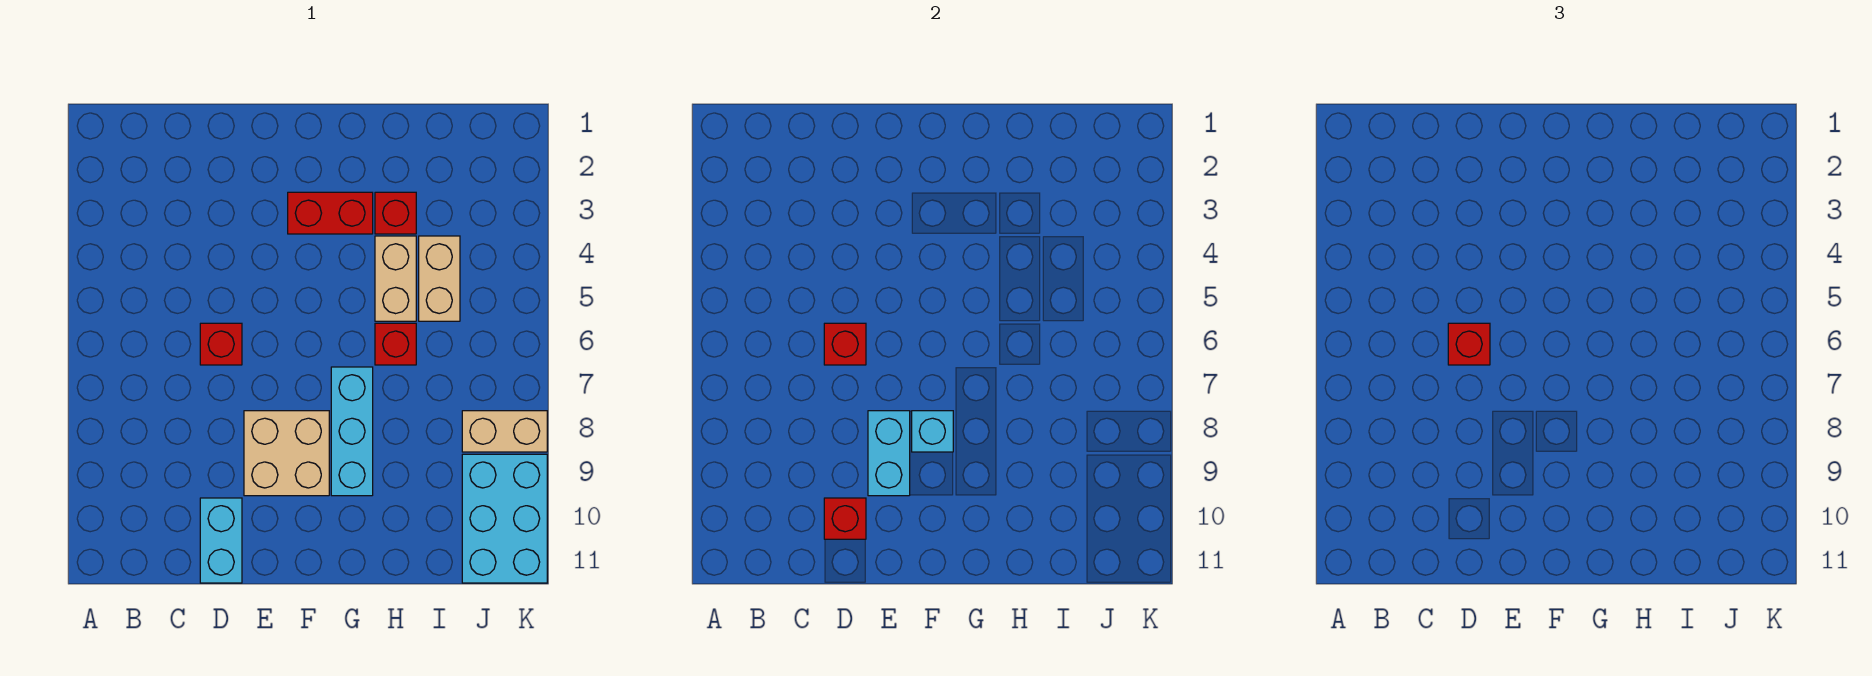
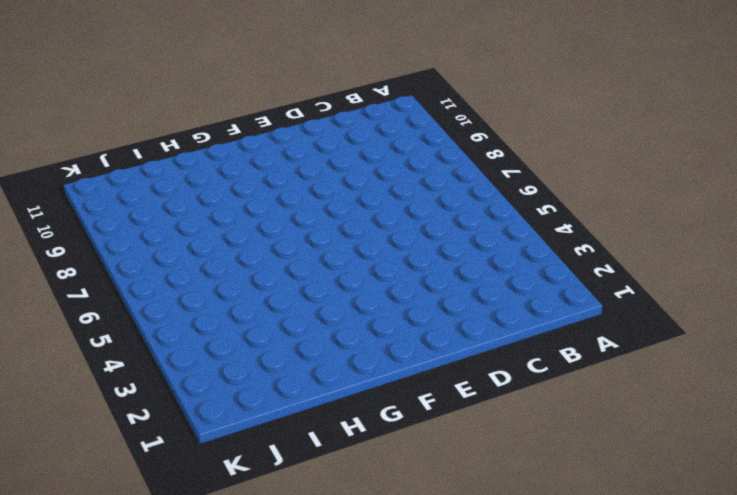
none -> red brick D6 level 1
none -> cyan brick D10:D11 level 1
none -> tan brick E8:F9 level 1

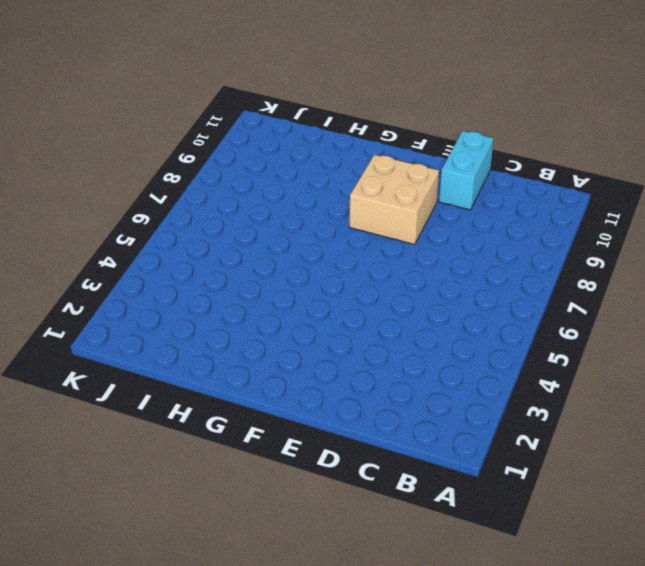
none -> red brick D6 level 1
none -> red brick F3:G3 level 1
none -> cyan brick G7:G9 level 1

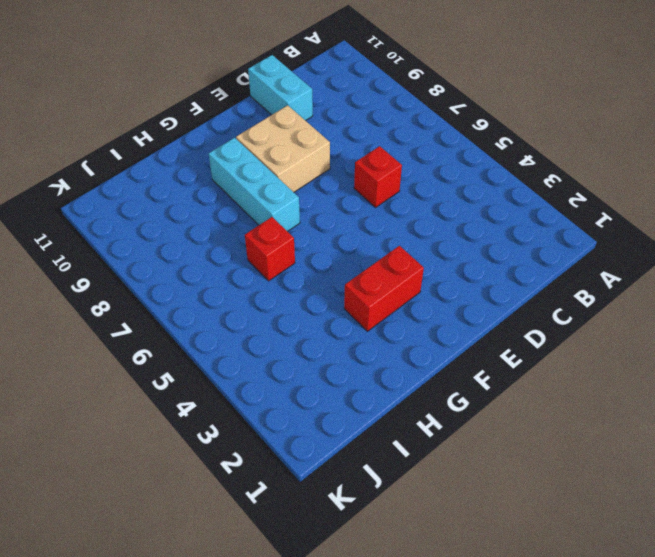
none -> red brick H3 level 1
none -> tan brick H4:H5 level 1
none -> tan brick I4:I5 level 1

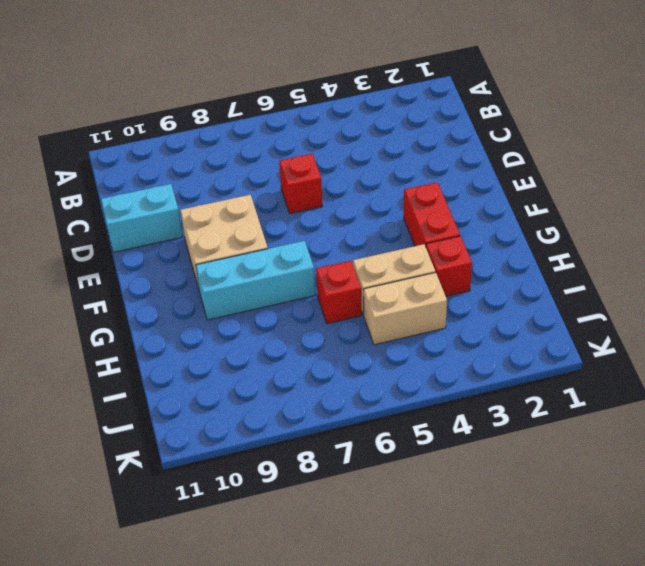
none -> tan brick J8:K8 level 1
none -> cyan brick J9:K11 level 1
none -> red brick D6 level 2

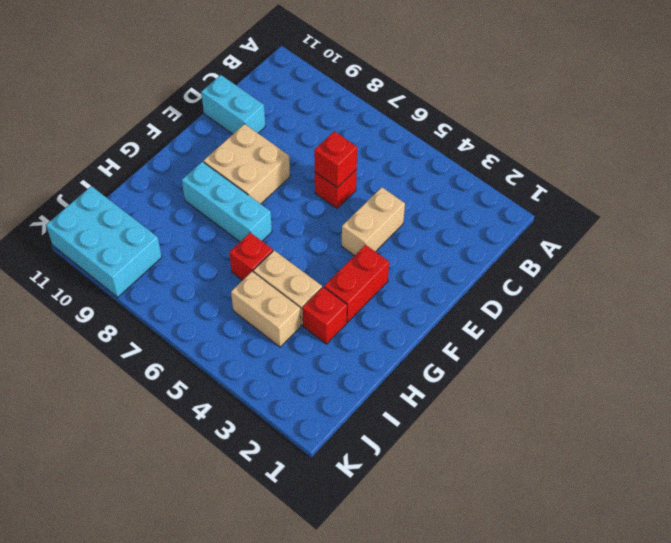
tan brick D4:E4 level 1 -> tan brick J8:K8 level 1
none -> red brick D10 level 2
none -> cyan brick E8:E9 level 2
none -> cyan brick F8 level 2

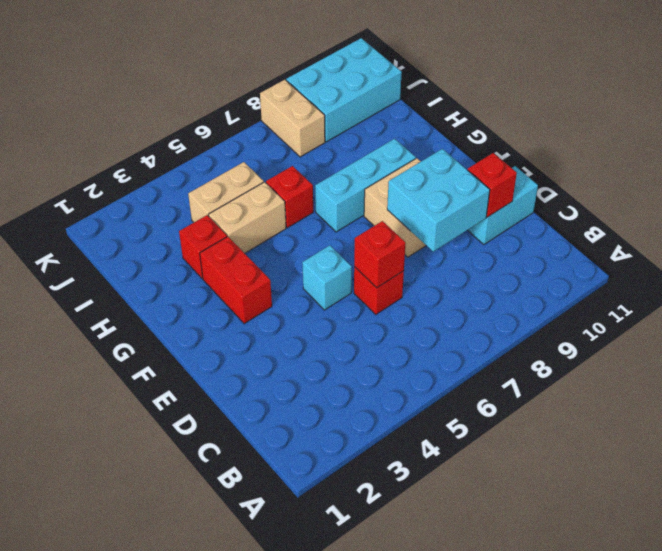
cyan brick D8:E9 level 2 -> cyan brick E8:E9 level 2
cyan brick E5 level 1 -> cyan brick F8 level 2
none -> red brick D6 level 3

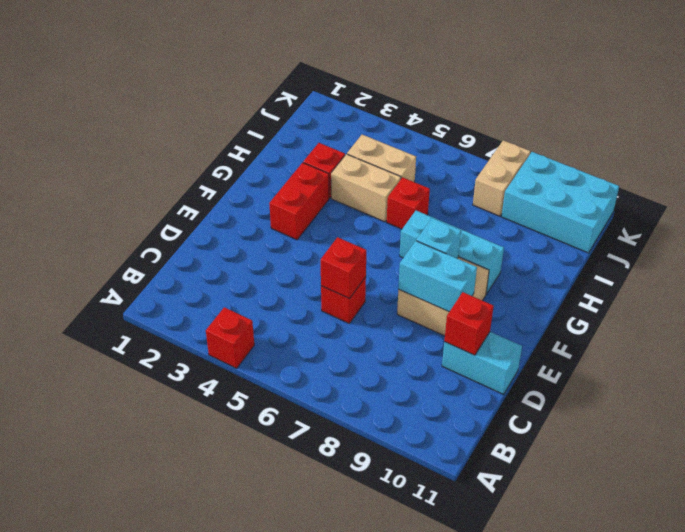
red brick A4 level 1 -> red brick D6 level 3

